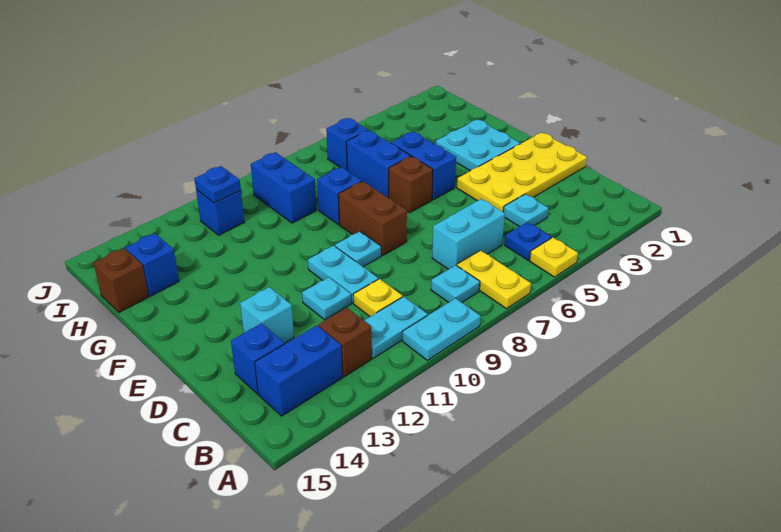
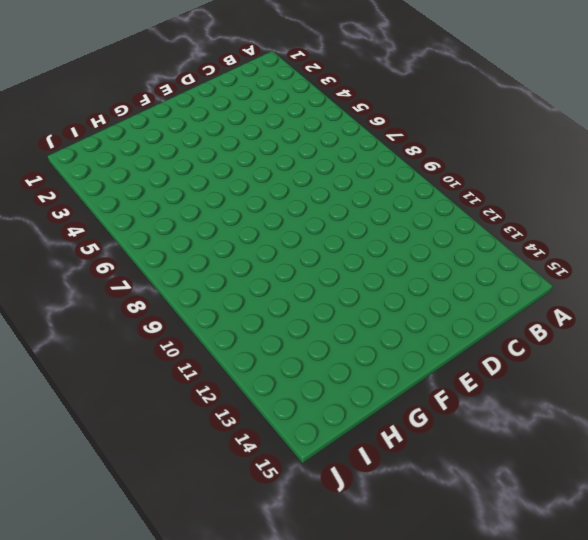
none -> yellow plate A5 level 1
none -> yellow plate A7:B7 level 1
none -> cyan plate A9:A10 level 1

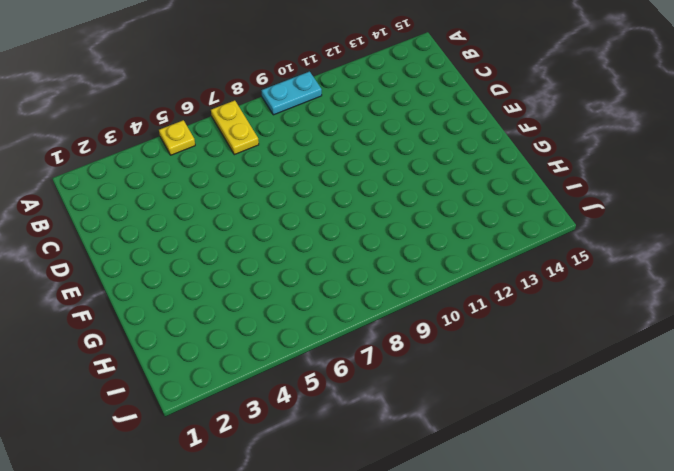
none -> blue plate B5 level 1
none -> cyan plate B8 level 1
none -> cyan plate B10:B11 level 1

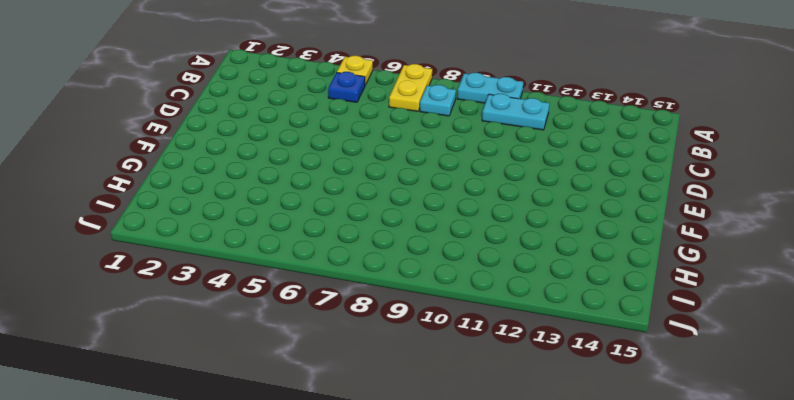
none -> brown brick B12 level 1
none -> blue brick B13:B14 level 1
none -> cyan plate C4 level 1

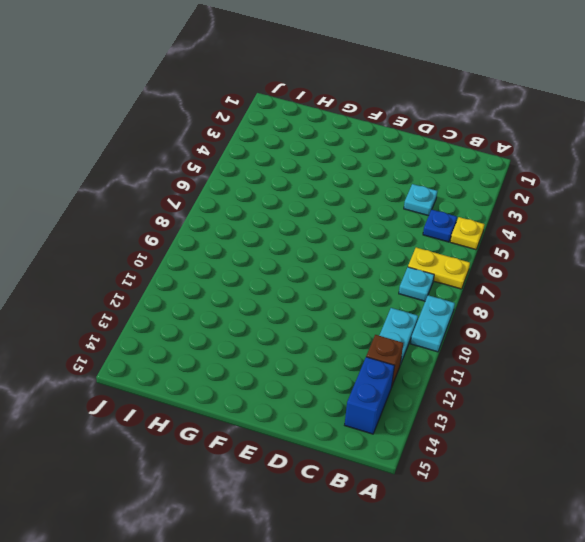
none -> cyan brick C6:C7 level 1
none -> yellow plate C10 level 1
none -> blue brick C14 level 1

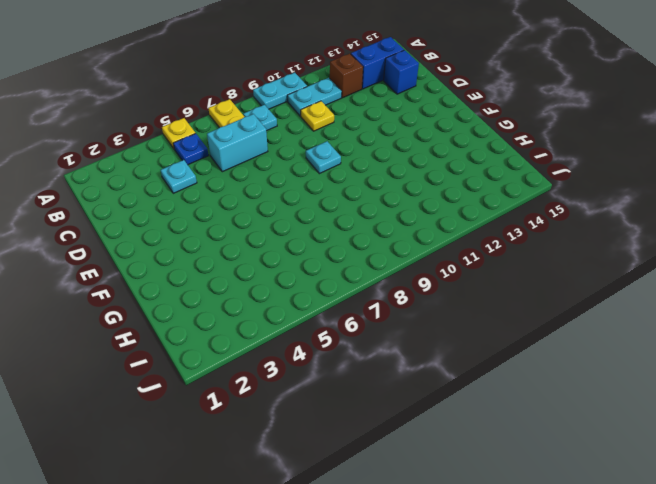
none -> yellow plate D1:E4 level 1
none -> cyan plate D10:E10 level 1
none -> cyan plate D11 level 1

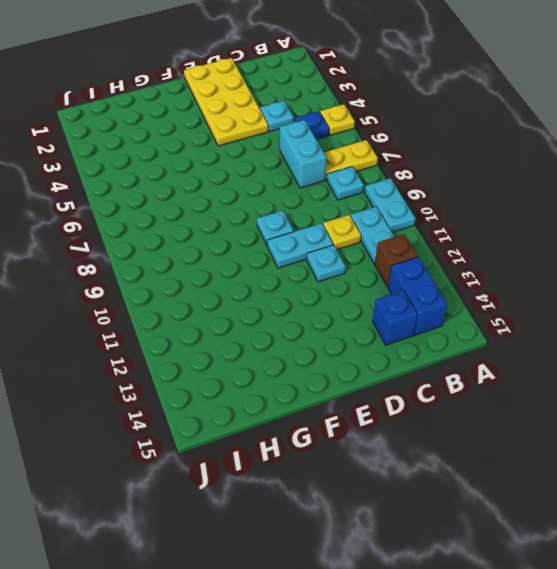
none -> cyan brick D13 level 1
none -> brown brick E8:F8 level 1
none -> cyan plate F2:G3 level 1

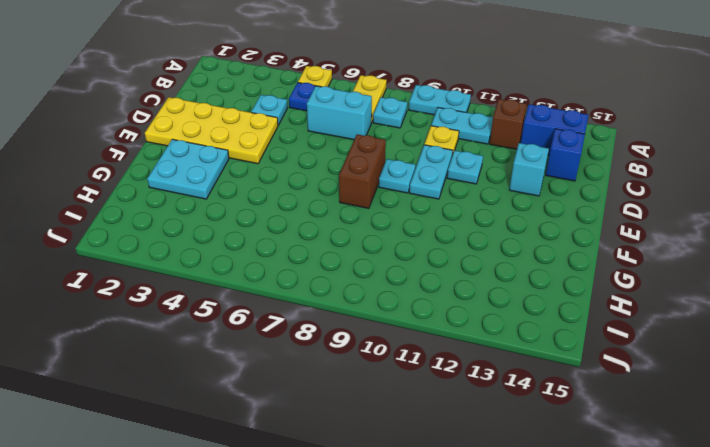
none -> blue brick F5:G5 level 1
none -> brown brick F6 level 1
none -> blue brick G6:H6 level 1

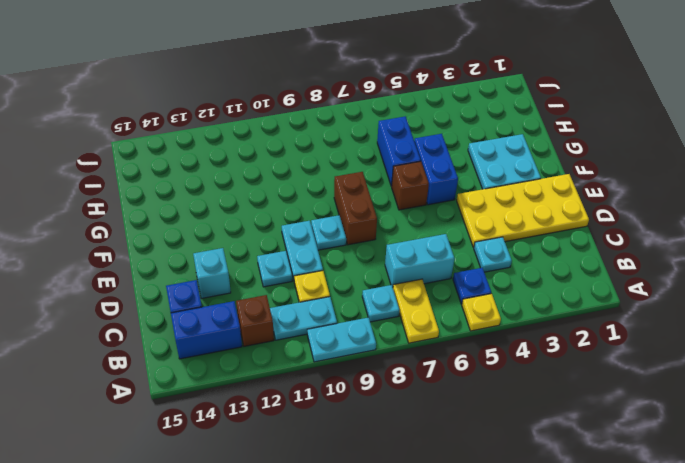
none -> blue brick G8 level 1
none -> blue brick H9:I9 level 1
none -> blue brick H14 level 1

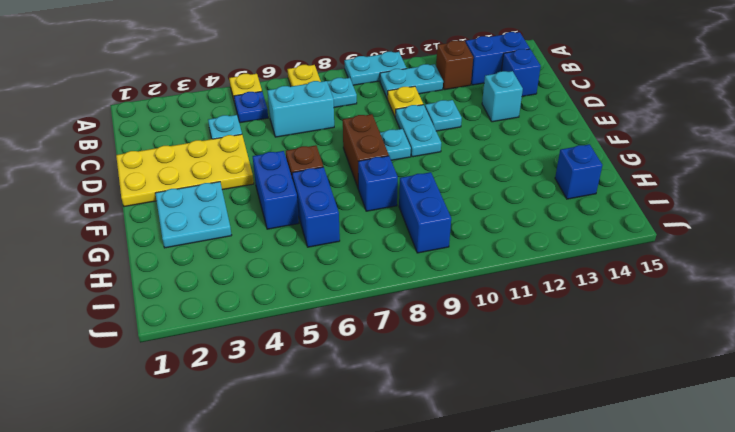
none -> brown brick H15 level 1
none -> blue brick I6 level 1
none -> blue brick I11 level 1

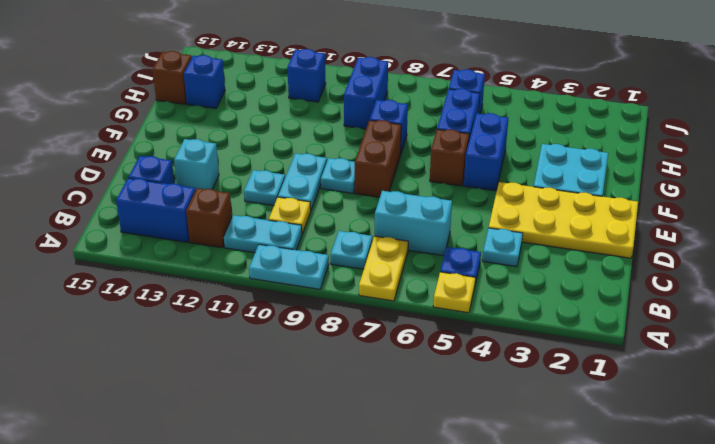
none -> blue plate I11 level 2

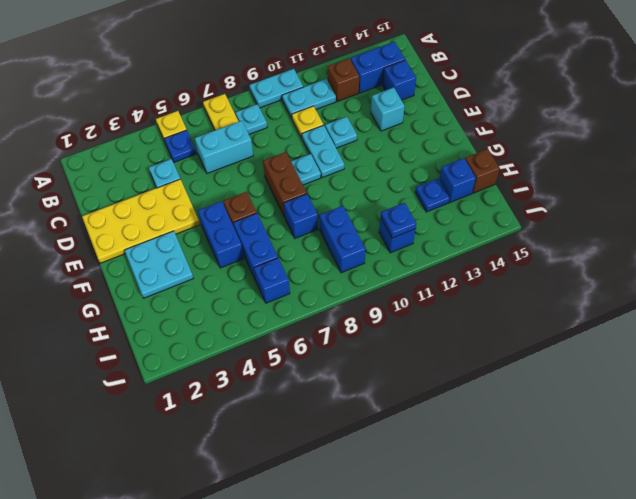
blue plate H13 level 1 -> none

